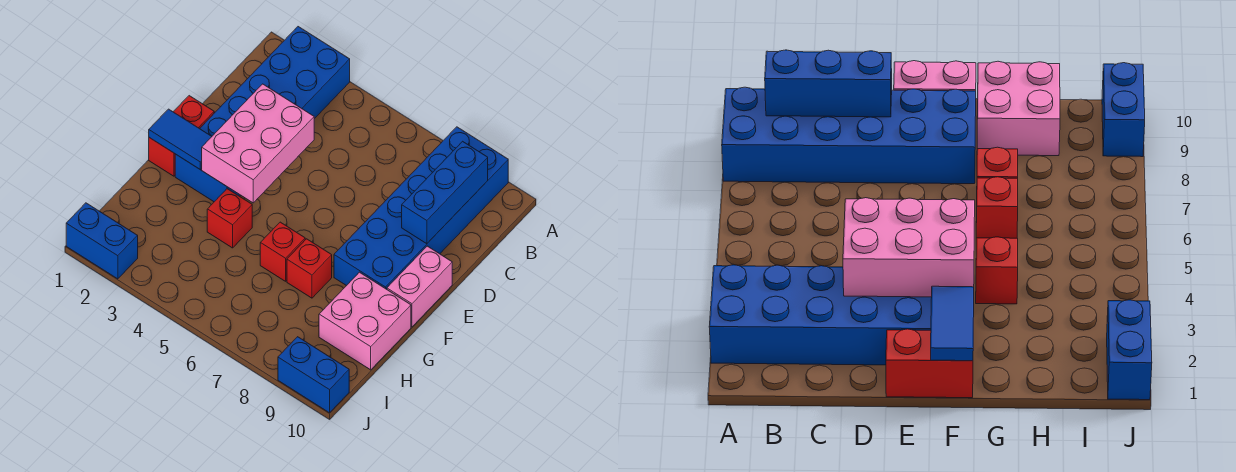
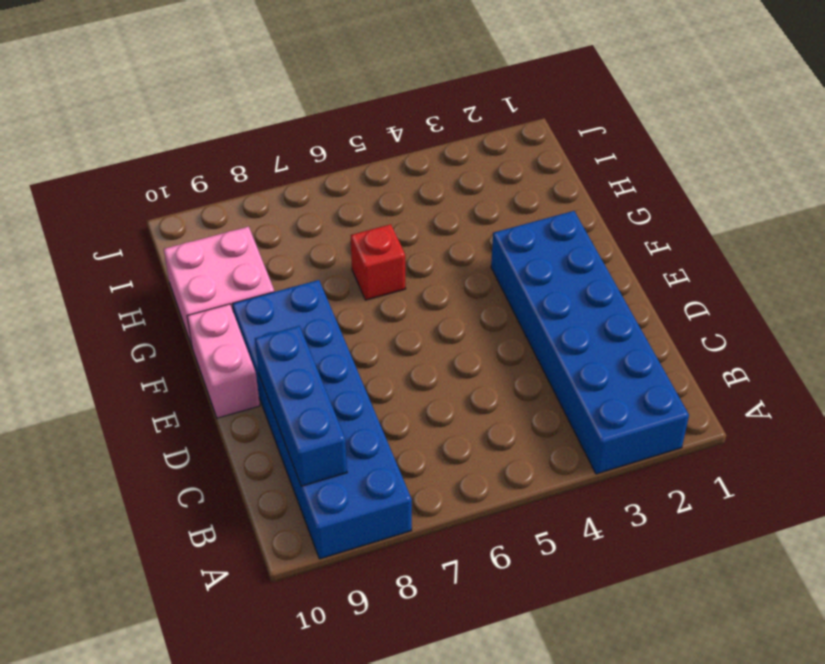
none -> red brick E1:F1 level 1
none -> red brick G4 level 1
none -> red brick G7 level 1

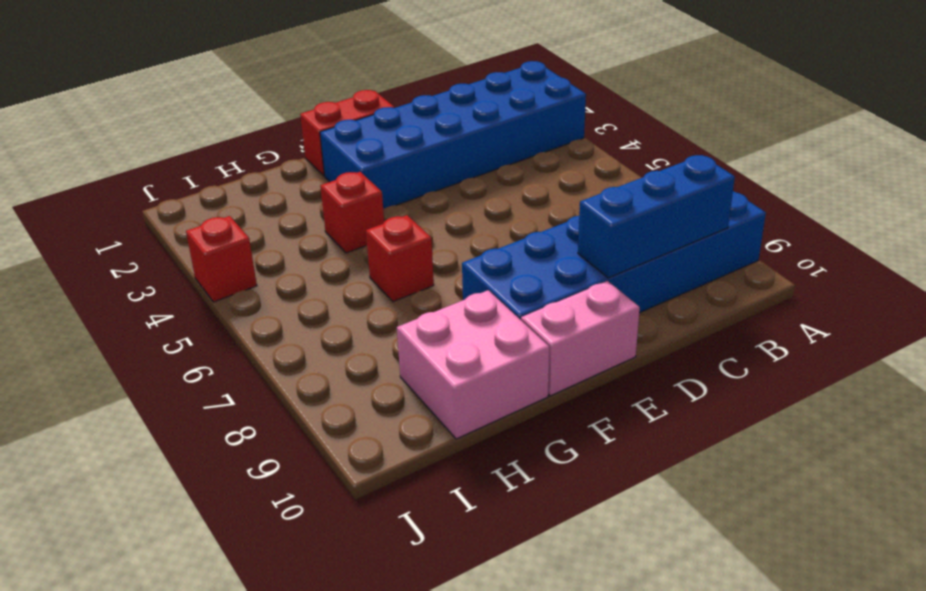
red brick J4 level 1 -> red brick G7 level 1
none -> blue brick J1:J2 level 1
none -> blue brick J9:J10 level 1
none -> pink brick D3:F4 level 2

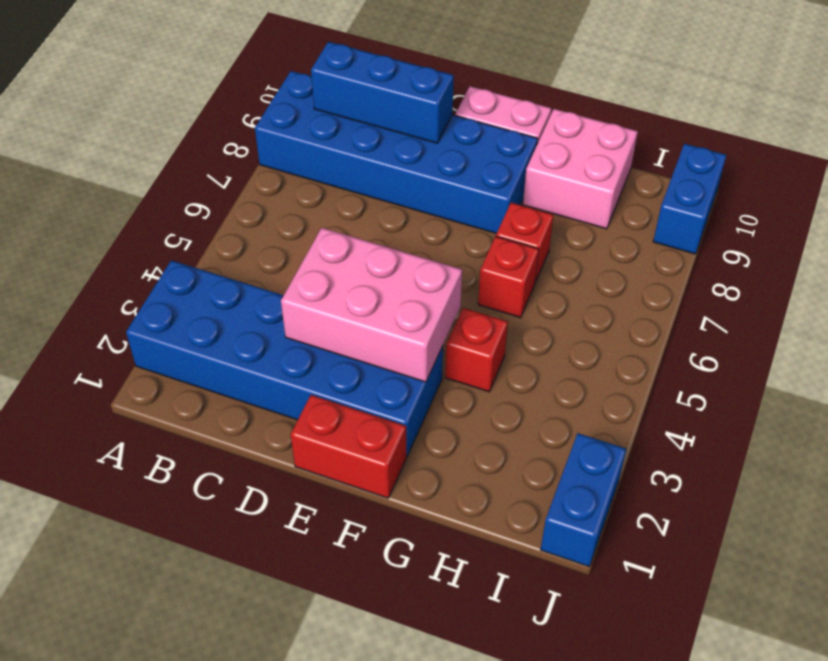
none -> blue tile F1:F2 level 2

